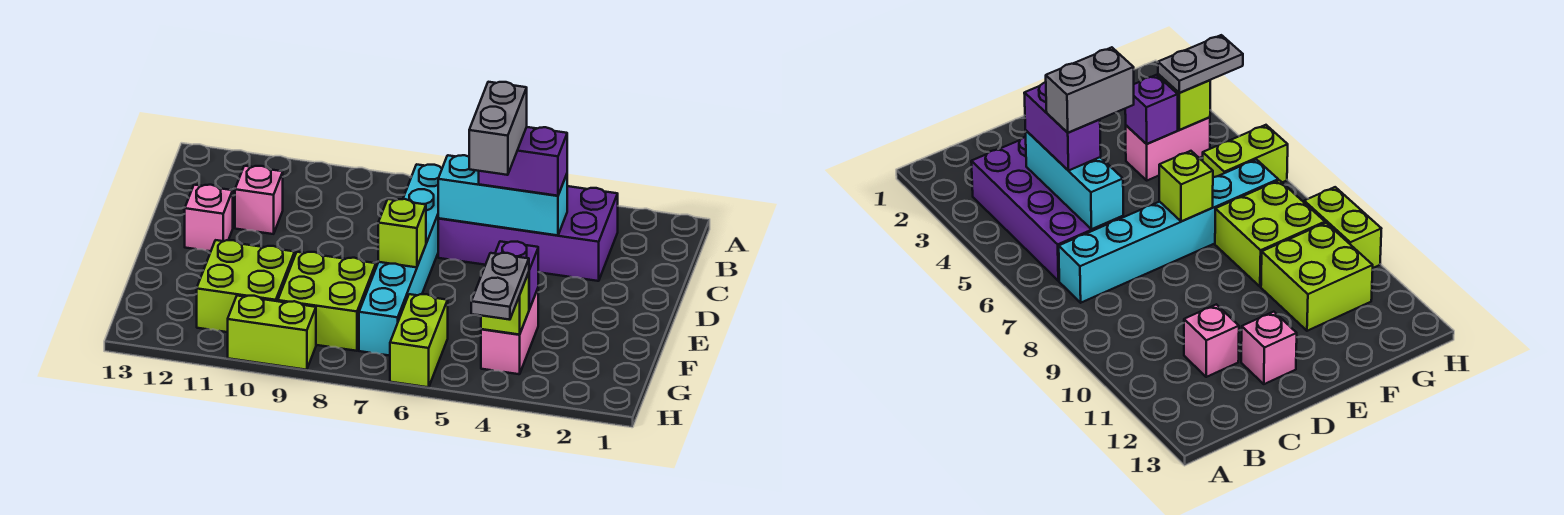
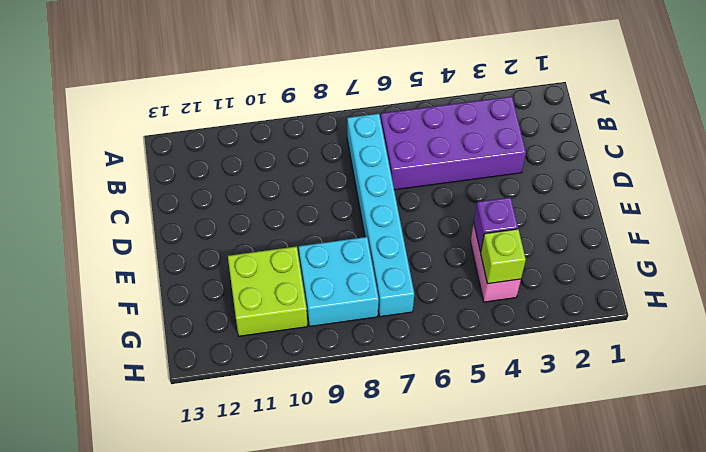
cyan brick F8:G9 level 1 -> lime brick F8:G9 level 1
none -> pink brick C11 level 1
none -> pink brick D12 level 1
none -> lime brick G6:H6 level 1

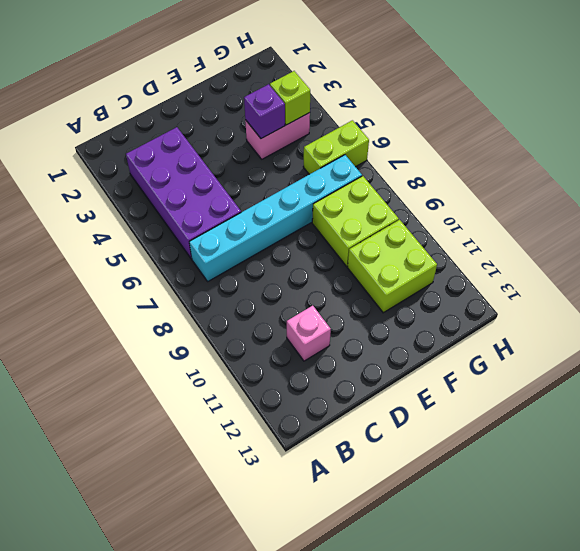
none -> pink brick D12 level 1
none -> lime brick H9:H10 level 1
none -> cyan brick C4:C6 level 2

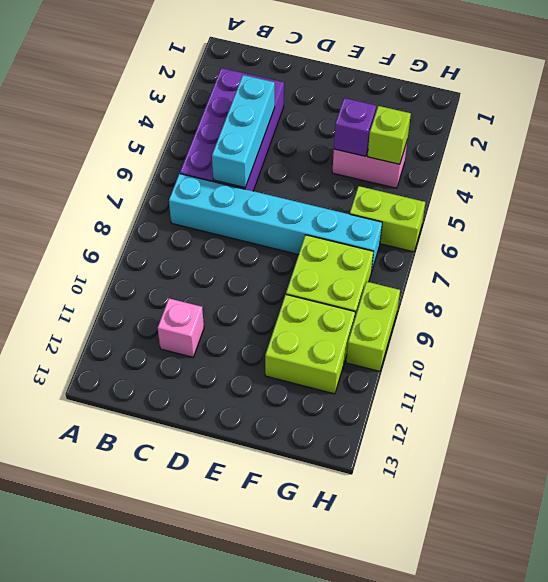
none -> pink brick D12 level 1
none -> lime brick E7 level 2
none -> purple brick C4:C5 level 3

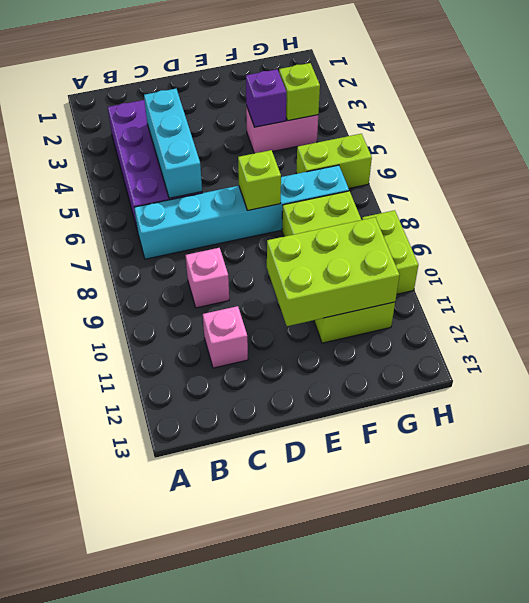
pink brick C9 level 1 -> pink brick D12 level 1
lime brick E10:G11 level 2 -> none
none -> purple brick C4:C5 level 3
none -> grey plate G4:H4 level 3
none -> grey brick C5:D5 level 4

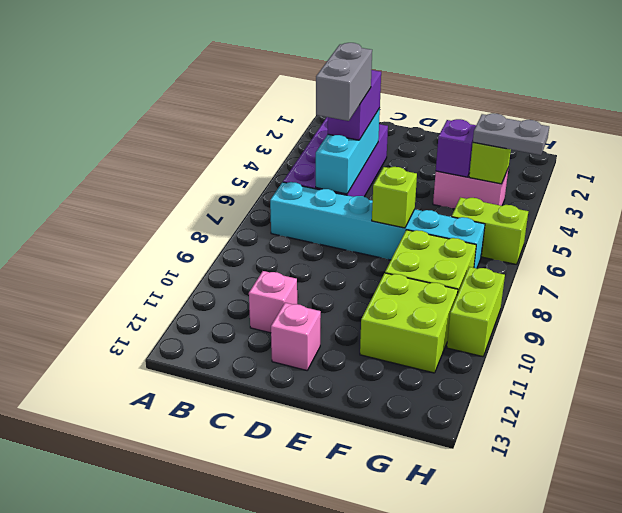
grey brick C5:C6 level 4 -> grey brick C5:D5 level 4

